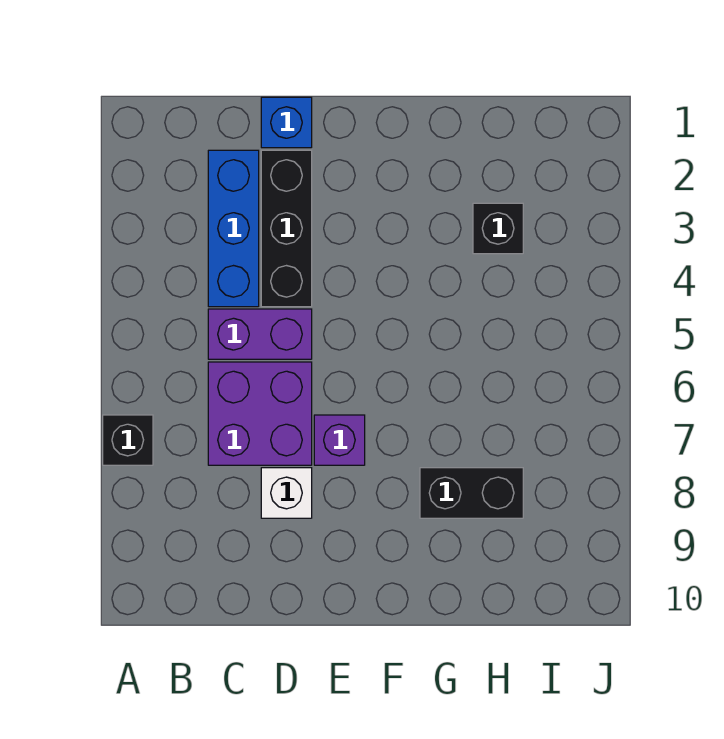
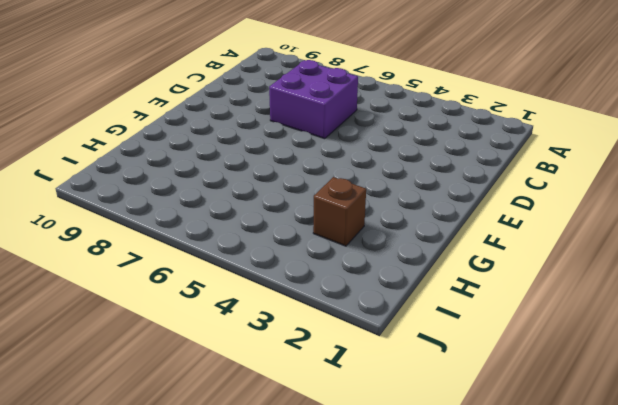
brown brick H3 level 1 -> black brick H3 level 1
none -> black brick A7 level 1
none -> blue brick C2:C4 level 1

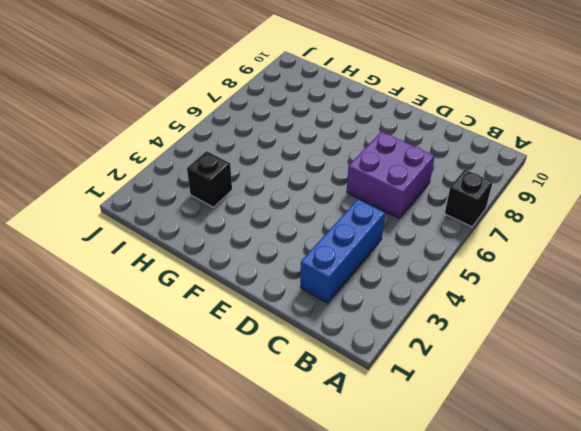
none -> purple brick C5:D5 level 1
none -> blue brick D1 level 1

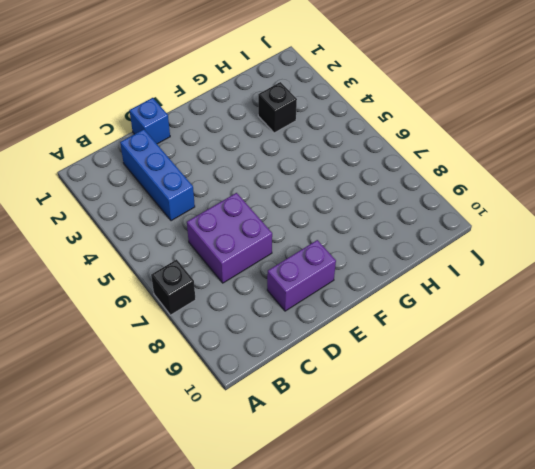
purple brick D9:E9 level 1 -> purple brick C5:D5 level 1
none -> black brick D2:D4 level 1
none -> white brick D8 level 1

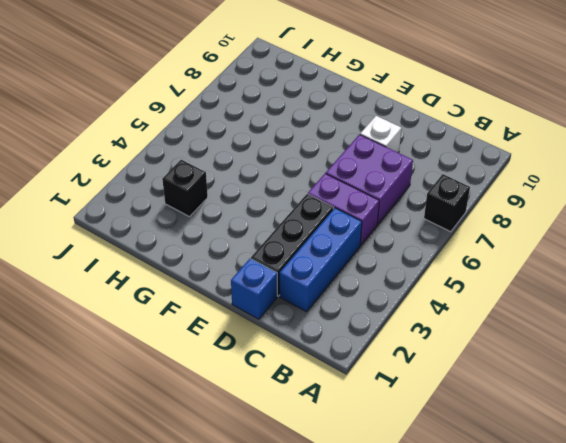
none -> purple brick E7 level 1
none -> black brick G8:H8 level 1

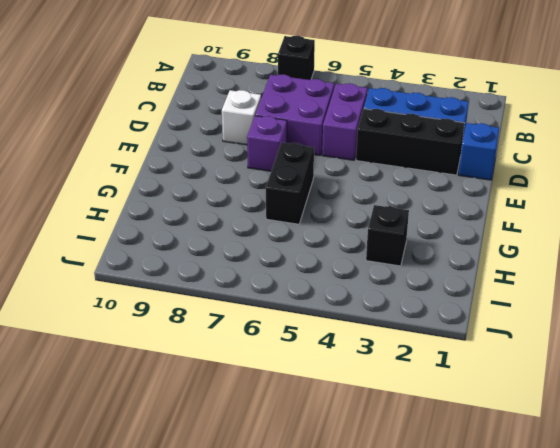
black brick F6:G6 level 1 -> black brick G8:H8 level 1

